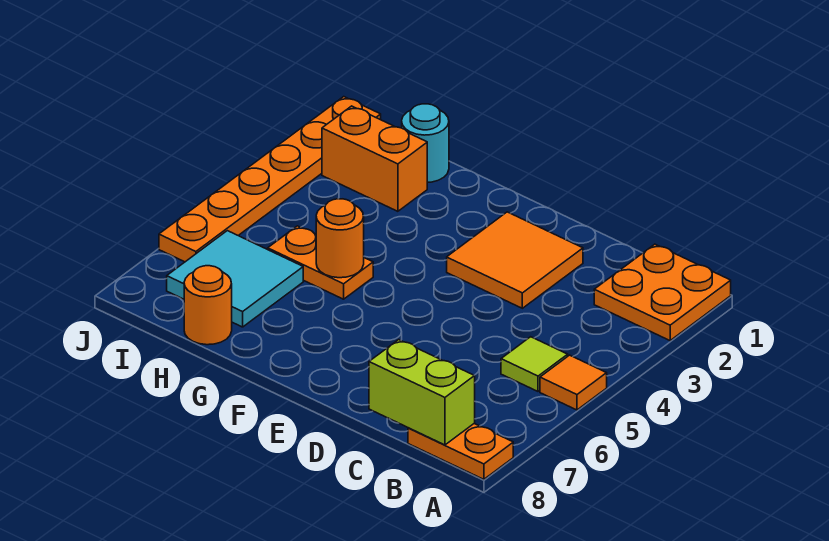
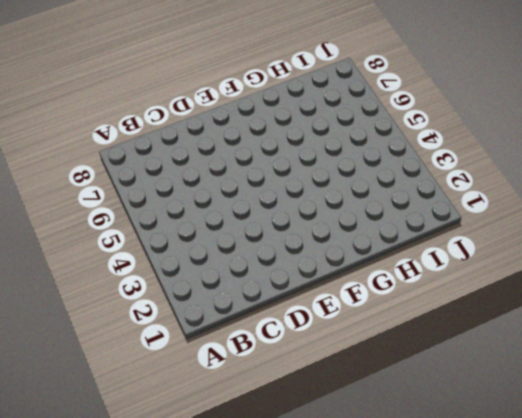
none -> orange plate A1:B2 level 1
none -> orange tile A5 level 1
none -> orange plate A8:B8 level 1

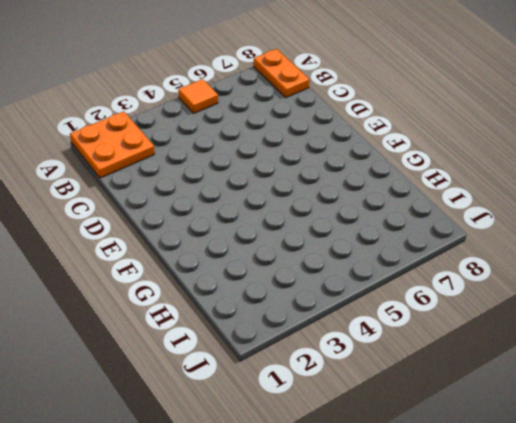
none -> lime tile B5 level 1
none -> orange tile D2:E3 level 1
none -> orange plate G5:H5 level 1

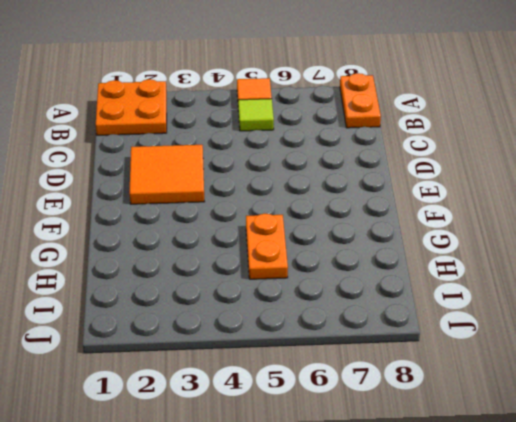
none -> cyan round brick H1 level 1
none -> orange brick H2:I2 level 1
none -> cyan tile H6:I7 level 1

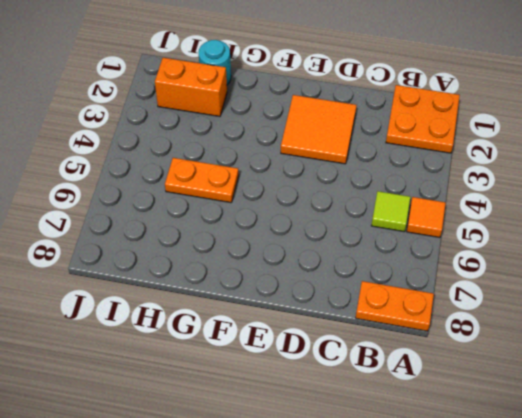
none -> cyan tile H6:I7 level 1
none -> orange round brick H8 level 1
none -> orange plate J1:J6 level 1

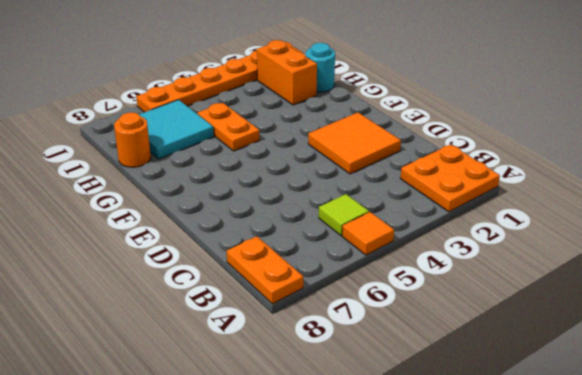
none -> lime brick B8:C8 level 2
none -> orange round brick G5 level 2

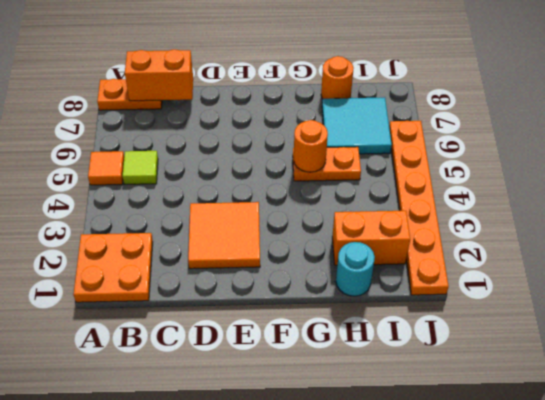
orange brick B8:C8 level 2 -> lime brick B8:C8 level 2

